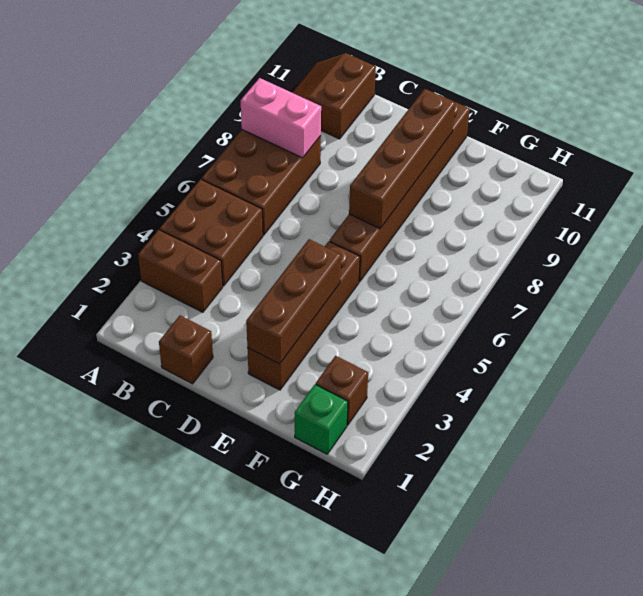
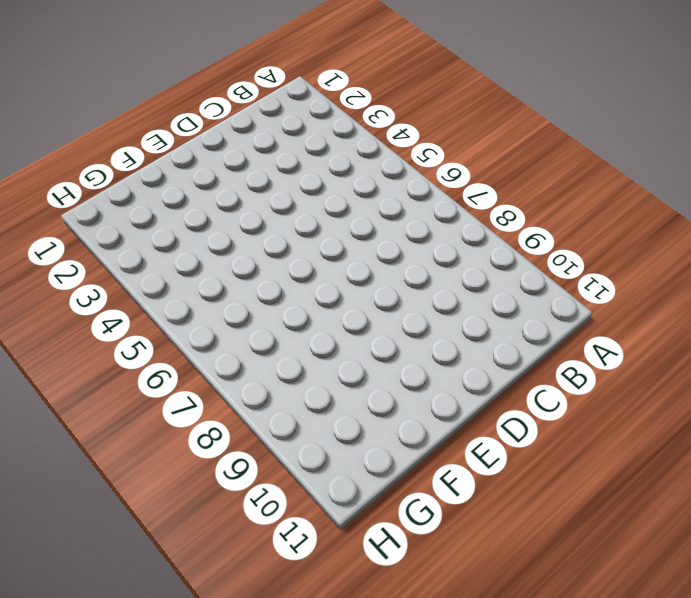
none -> brown brick A3:B3 level 1
none -> brown brick A4:B5 level 1
none -> brown brick A6:B8 level 1

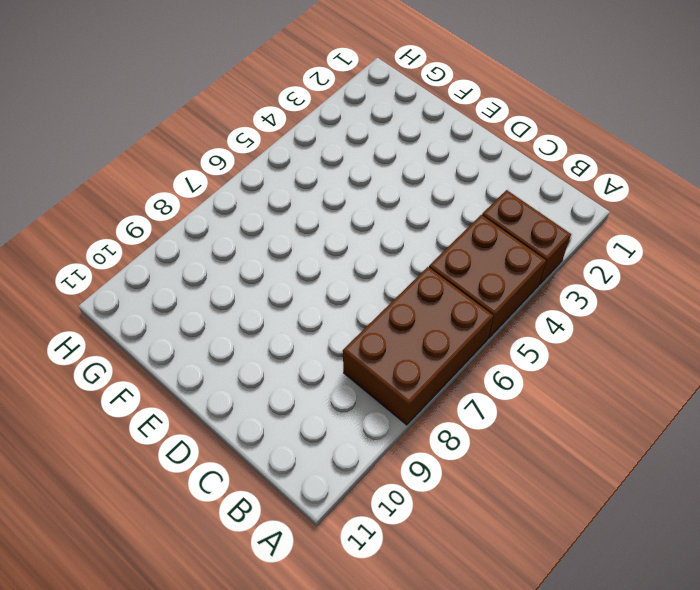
none -> brown slope A10:B11 level 1 top B
none -> brown brick C1 level 1
none -> brown brick E2:E5 level 1

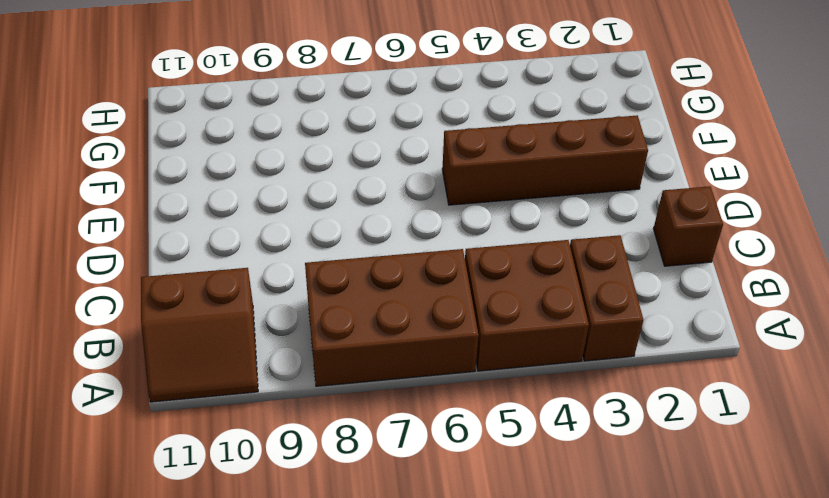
none -> brown brick E6:E11 level 1
none -> green brick G1 level 1
none -> brown brick G2 level 1

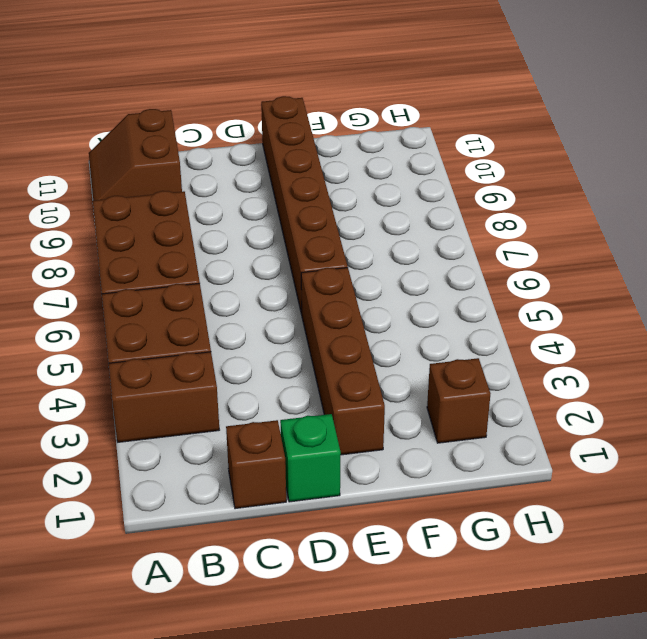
green brick D1 level 1 -> green brick G1 level 1
none -> pink brick A8:B8 level 2
none -> brown brick E2:E4 level 2
none -> brown brick E7:E10 level 2

